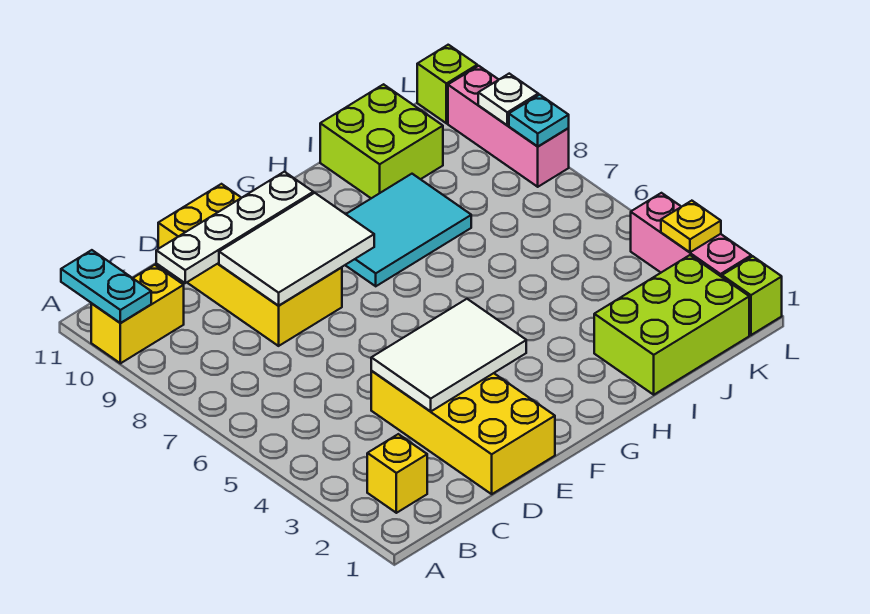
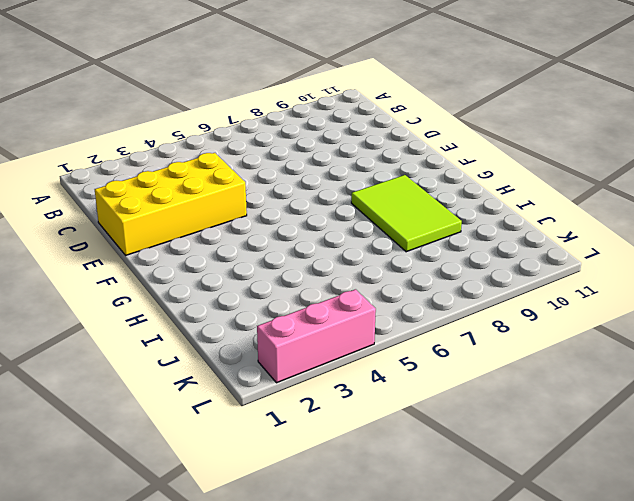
lime tile G8:I9 level 1 -> cyan tile G8:I9 level 1
none -> yellow brick A10:B10 level 1
none -> yellow brick B2 level 1
none -> yellow brick D8:E11 level 1

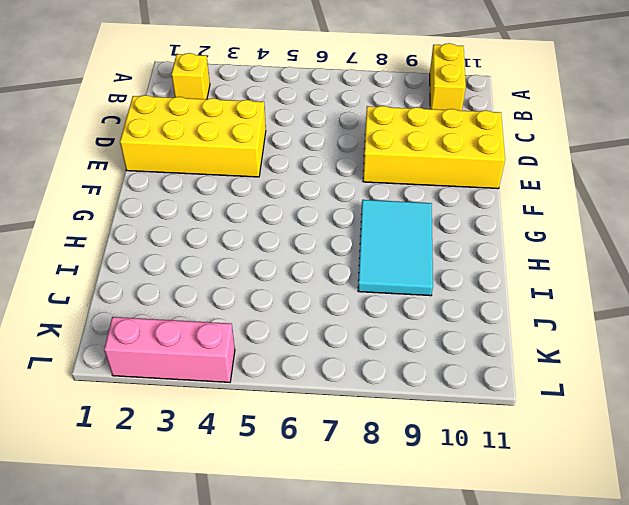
none -> lime brick I1:K2 level 1
none -> lime brick I10:J11 level 1
none -> lime brick L1 level 1

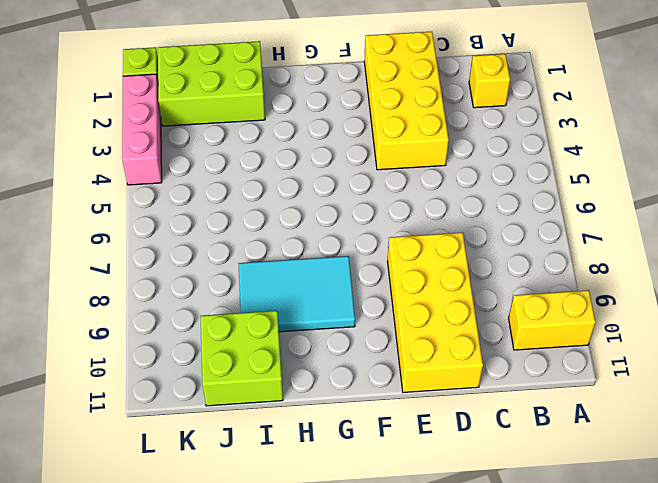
none -> pink brick L8:L10 level 1
none -> lime brick L11 level 1
none -> cyan plate A10:A11 level 2

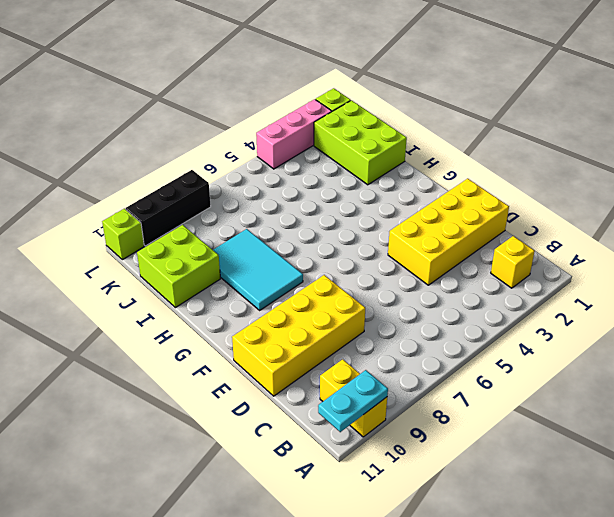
black brick L8:L10 level 1 -> pink brick L8:L10 level 1
none -> white plate C10:F10 level 2
none -> white tile D3:F4 level 2
none -> white tile D8:F9 level 2

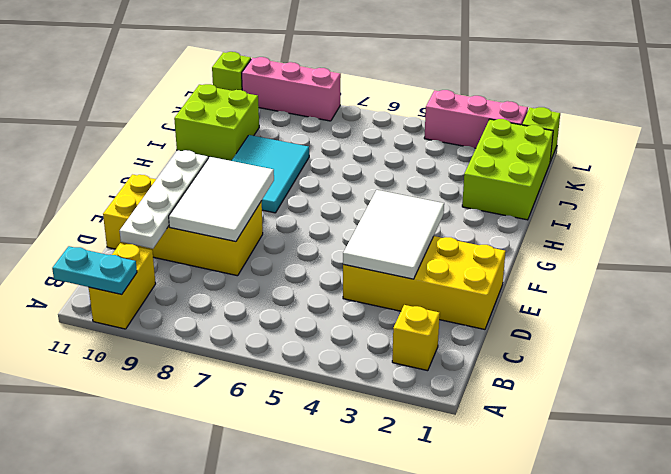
none -> yellow plate L3 level 2
none -> cyan plate L8 level 2
none -> white plate L9 level 2

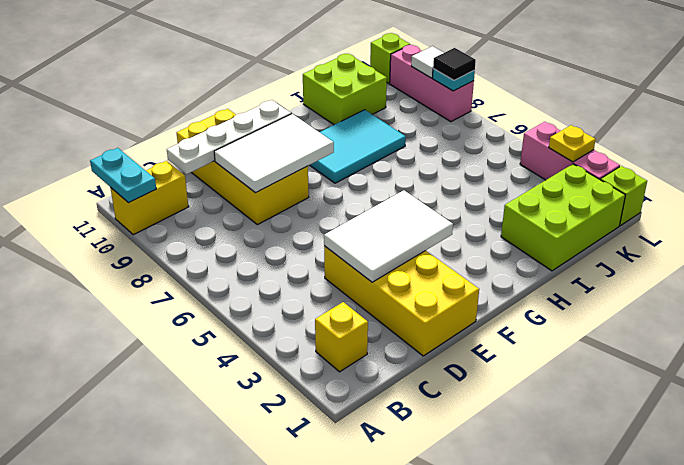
black tile L8 level 3 -> none
white tile L9 level 2 -> white plate L9 level 2

